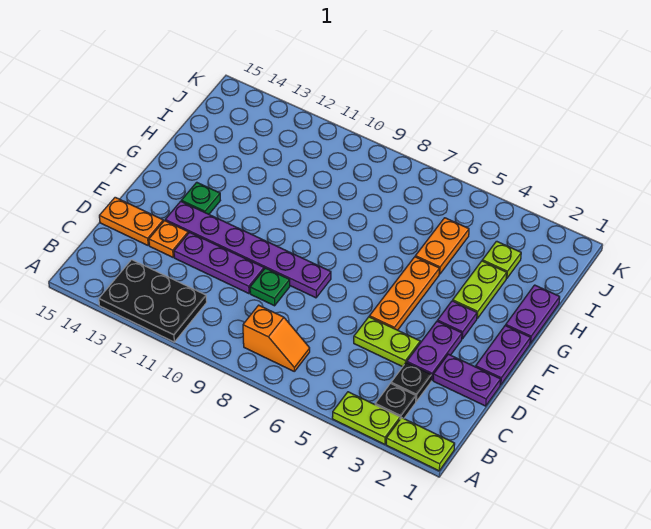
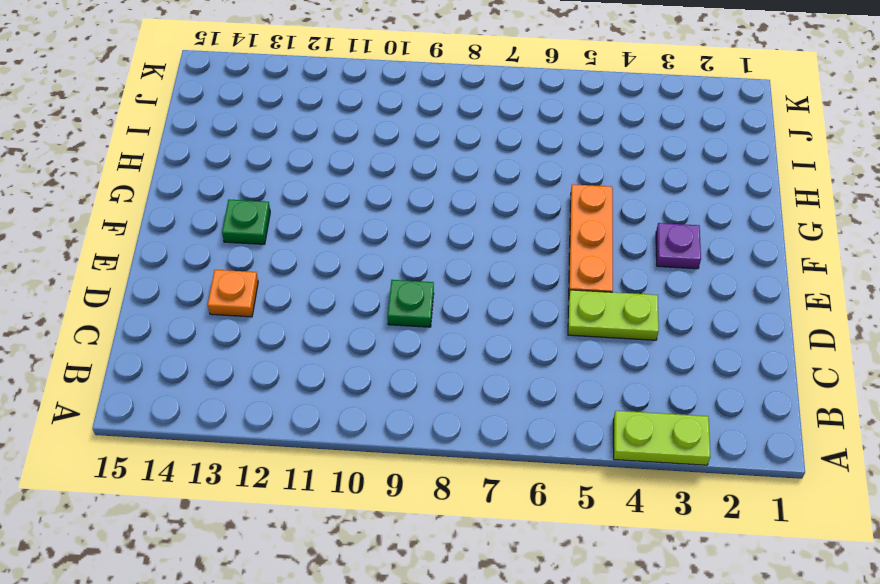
none -> lime plate A1:A2 level 1
none -> black plate A11:B13 level 1
none -> black plate B3 level 1

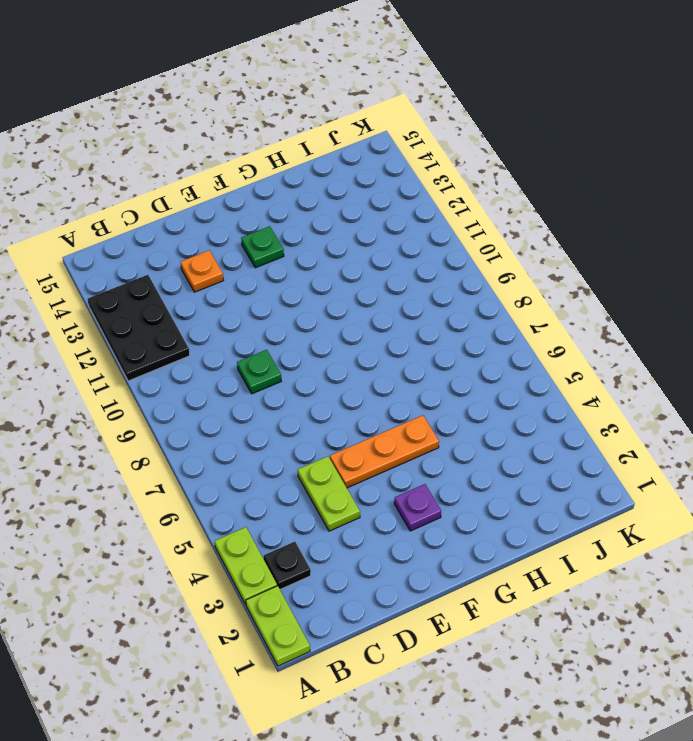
none -> orange slope B7:B8 level 1 top 8
none -> black plate C3 level 1
none -> purple plate D1:D2 level 1

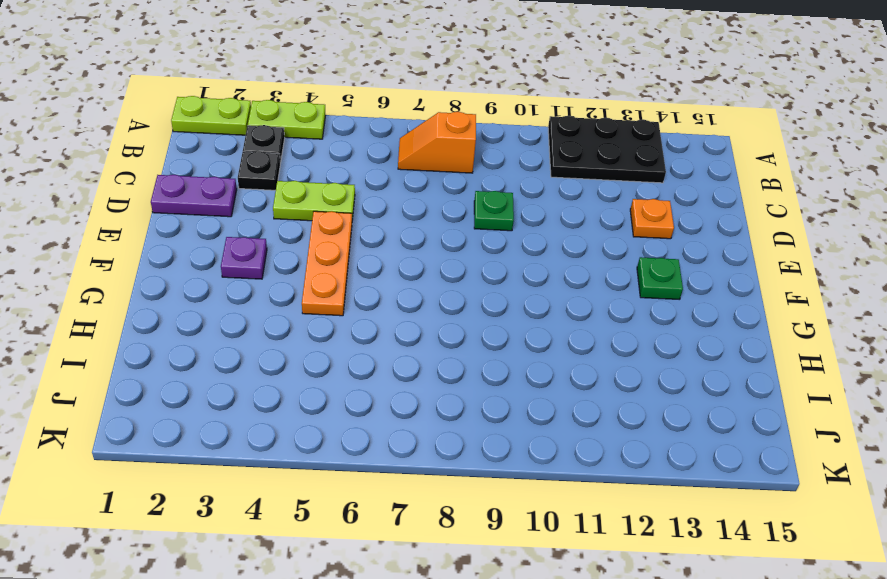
none -> purple plate D3:E3 level 1
none -> purple plate D10:D12 level 1
none -> orange plate D14:D15 level 1

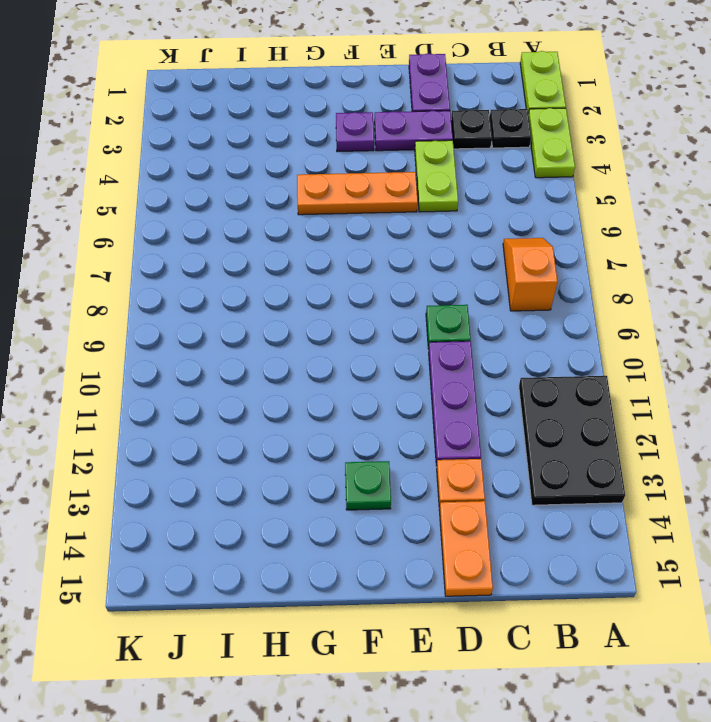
none -> purple plate E1:F1 level 1
none -> purple plate E8:E13 level 1
none -> purple plate G1:H1 level 1

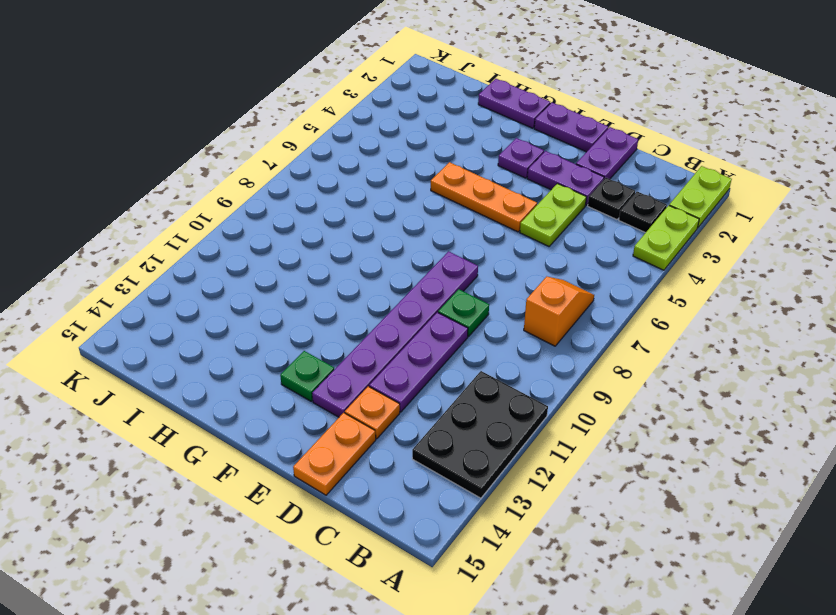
none -> lime plate G3:H3 level 1
none -> orange plate H5:I5 level 1
none -> lime plate I3 level 1

